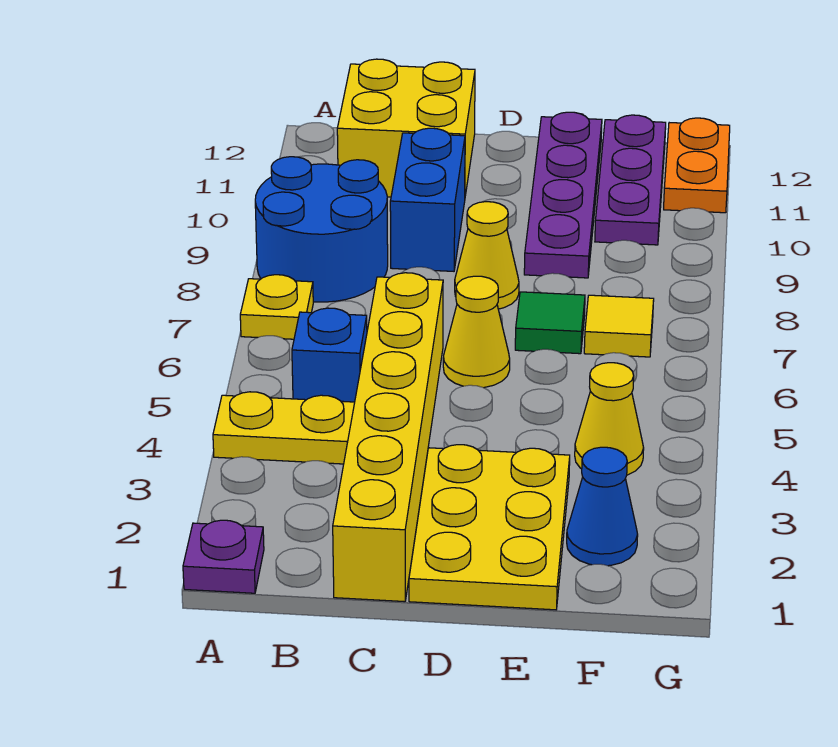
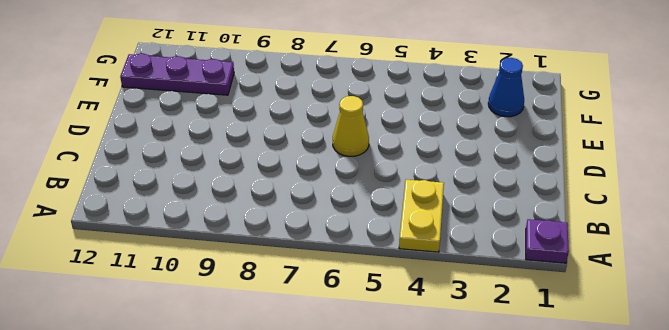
none -> yellow plate A7 level 1
none -> blue round brick A8:B9 level 1
none -> blue brick B5 level 1

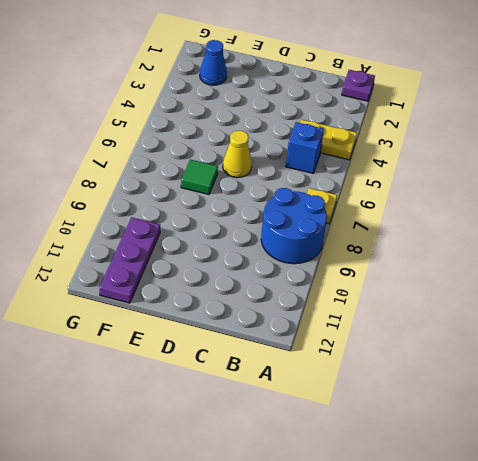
none -> yellow brick B11:C12 level 1
none -> yellow brick C1:C6 level 1
none -> blue brick C9:C10 level 1

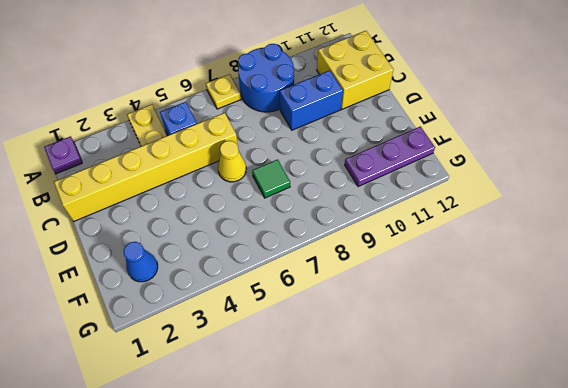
none -> yellow plate D1:E3 level 1
none -> yellow cone D8 level 1
none -> purple plate E9:E12 level 1

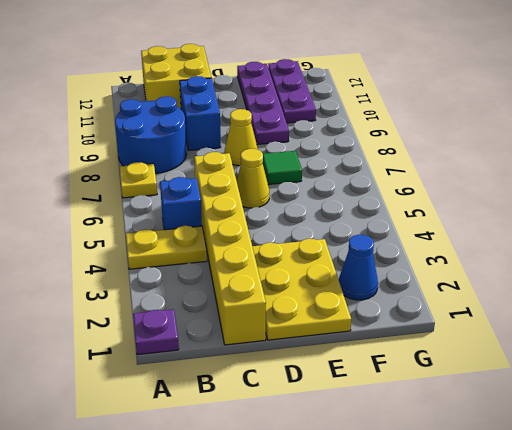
none -> yellow cone F4 level 1
none -> yellow tile F7 level 1
none -> orange plate G11:G12 level 1

